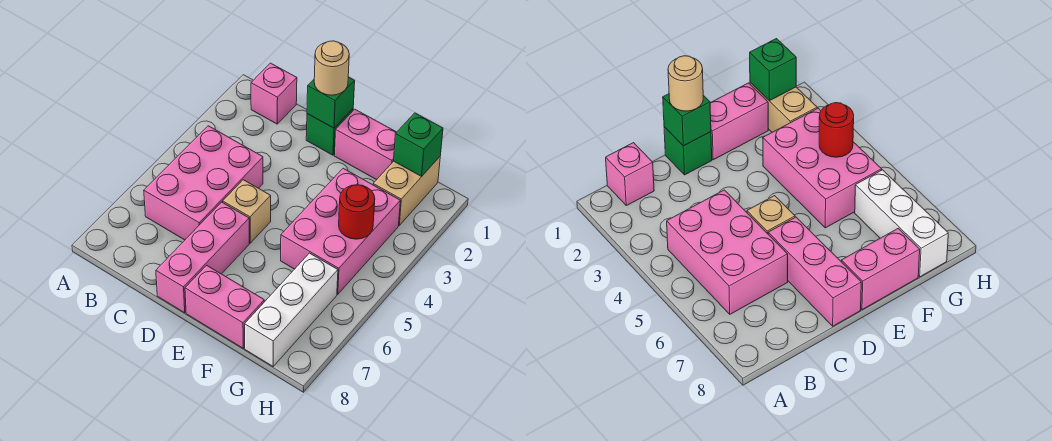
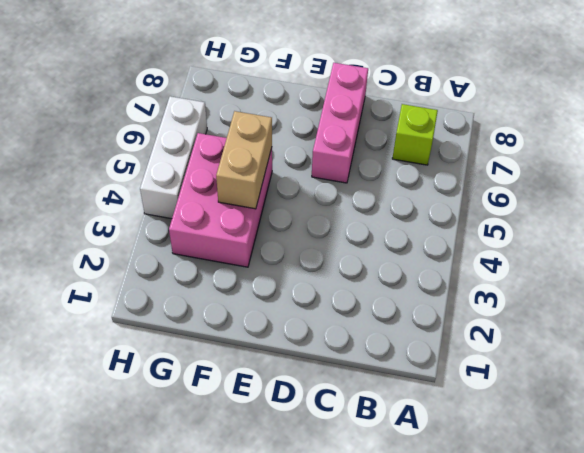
lime brick B7 level 1 -> none
tan brick F4:F5 level 2 -> tan brick G1:G2 level 1
white brick H4:H6 level 1 -> white brick G6:G8 level 1
none -> pink brick B1 level 1
none -> pink brick B4:C6 level 1
none -> green brick D1 level 1

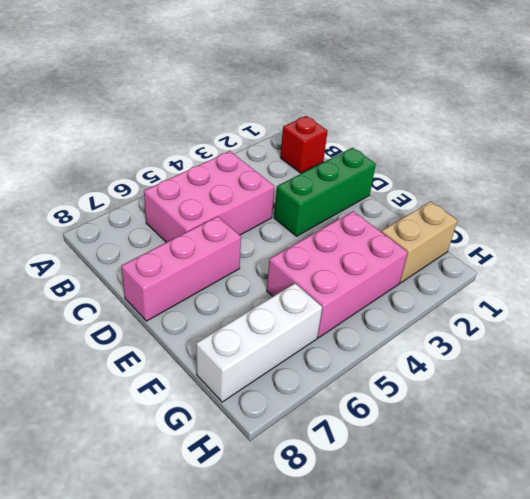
red brick B1 level 1 -> pink brick B1 level 1
green brick D1:D3 level 1 -> green brick D1 level 1
none -> tan brick D5 level 1
none -> pink brick E1:F1 level 1
none -> pink brick E8:F8 level 1

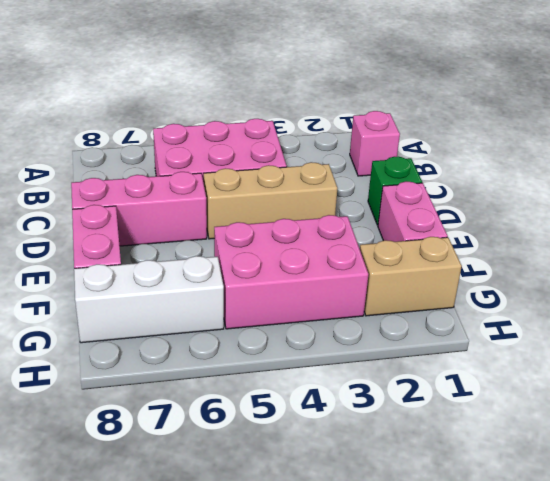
tan brick D3:D5 level 1 -> tan brick D5 level 1
none -> green brick D1 level 2
none -> green brick G1 level 2
none -> red round brick G4 level 2

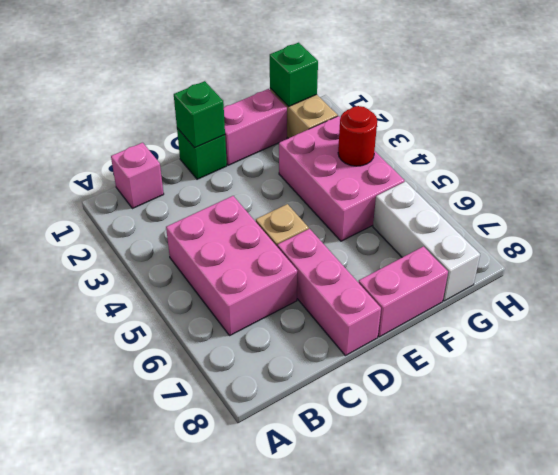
none -> tan round brick D1 level 3

